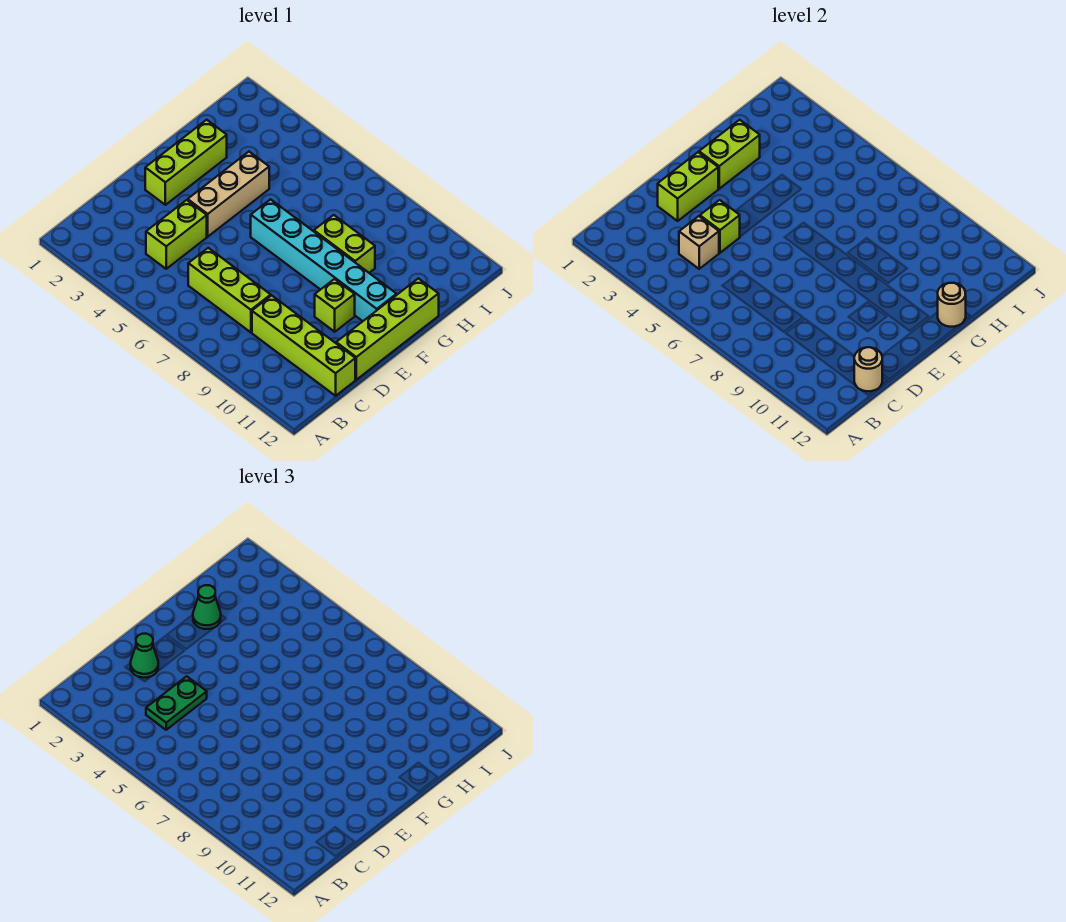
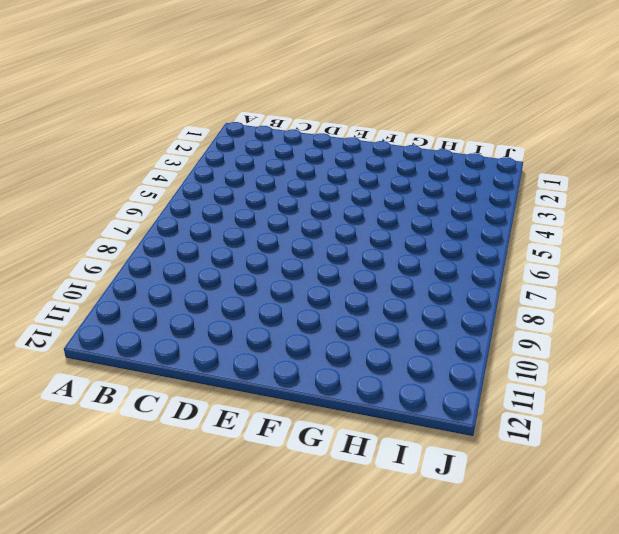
none -> lime brick C4:D4 level 1
none -> lime brick C6:C8 level 1
none -> lime brick C9:C12 level 1

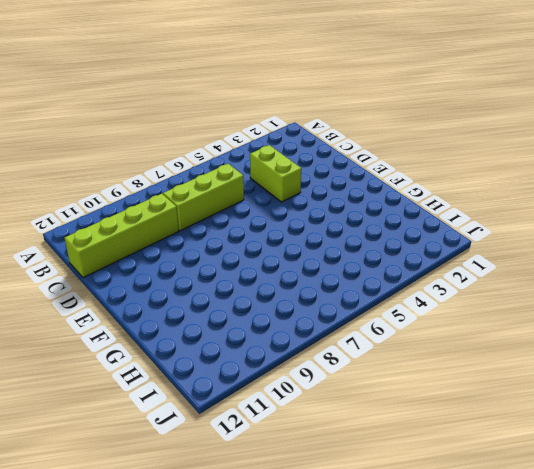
none -> lime brick D12:G12 level 1
none -> lime brick E2:G2 level 1
none -> tan brick E4:G4 level 1

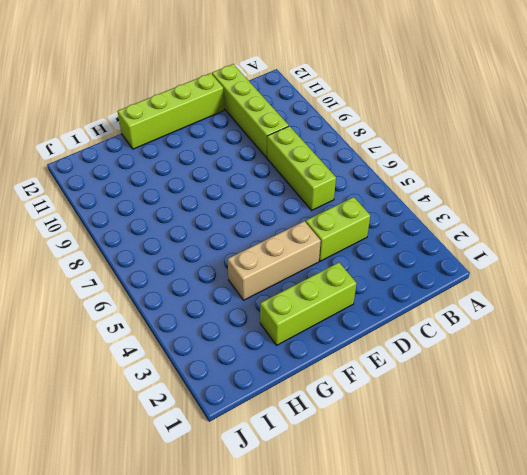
none -> lime brick E10 level 1
none -> cyan brick F6:F11 level 1
none -> lime brick G8:G9 level 1

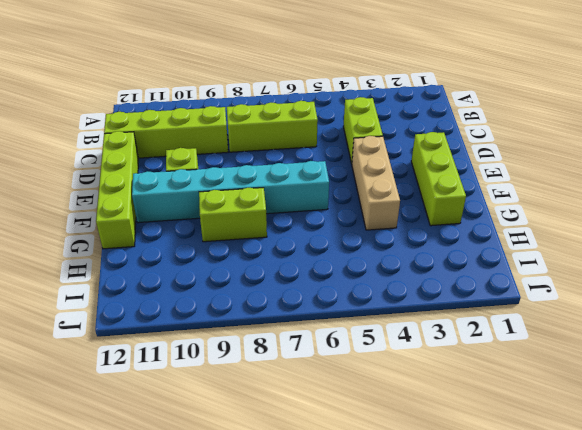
none -> tan brick C4 level 2
none -> tan round brick C12 level 2
none -> lime brick D2:E2 level 2

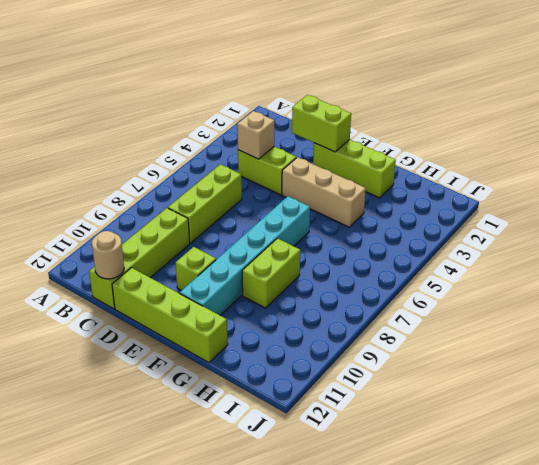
none -> lime brick D4 level 2
none -> lime brick F2:G2 level 2
none -> tan round brick G12 level 2

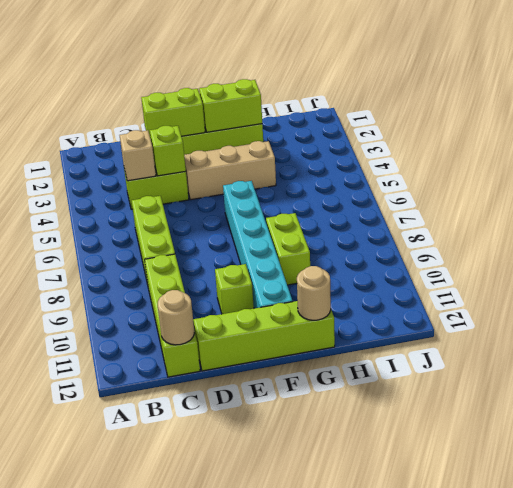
none -> green plate C4:D4 level 3
none -> green cone D2 level 3
none -> green cone G2 level 3

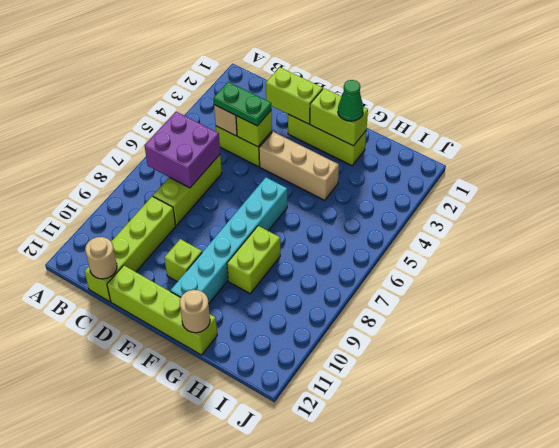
purple brick B6:C7 level 2 -> none
none -> green cone D2 level 3

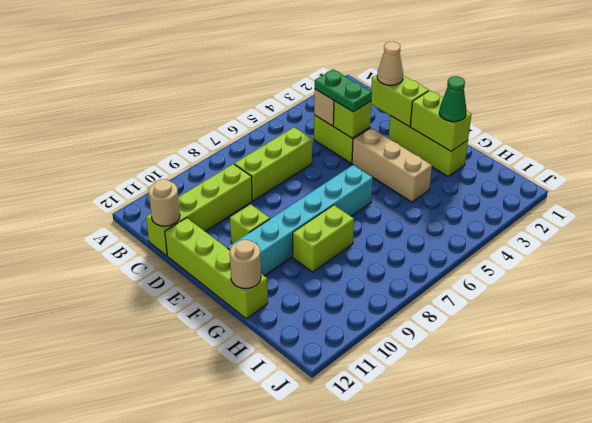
tan cone D2 level 3 -> green cone D2 level 3

